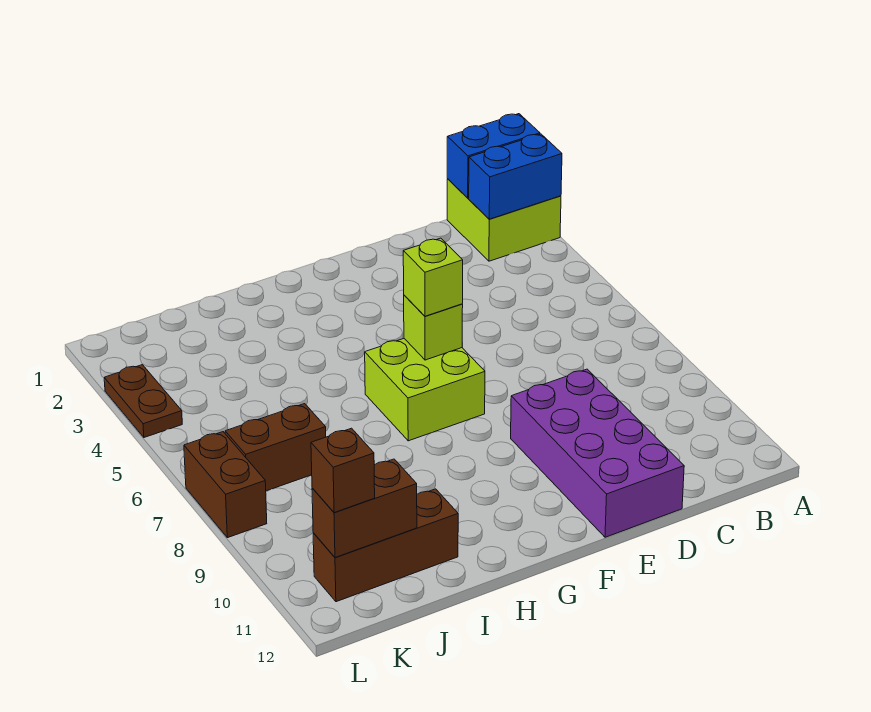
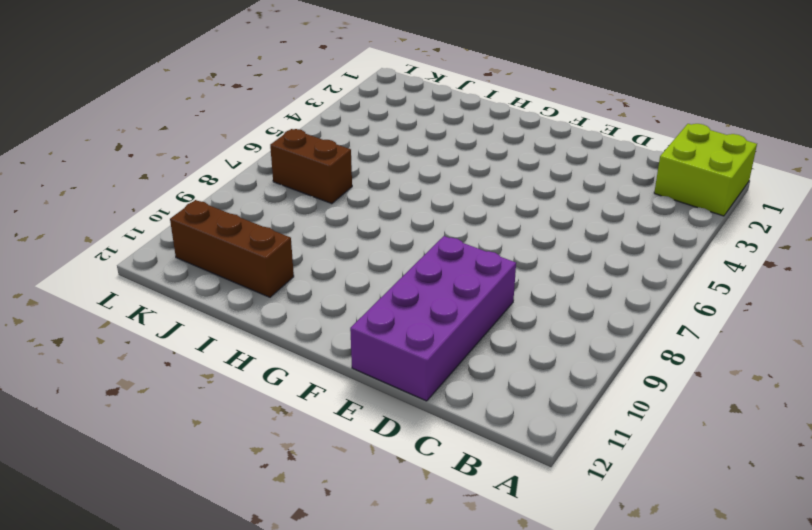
none -> lime brick F6:G7 level 1
none -> brown plate L3:L4 level 1
none -> brown brick L7:L8 level 1

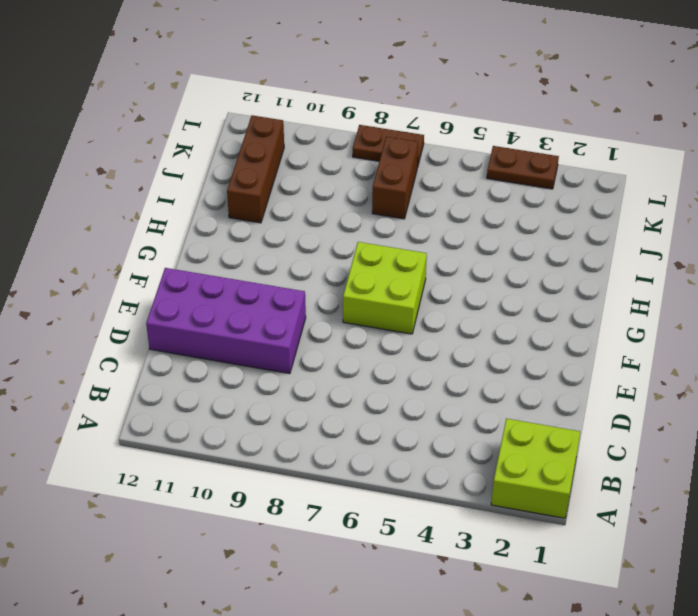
brown plate L7:L8 level 1 -> brown brick L7:L8 level 1
none -> blue brick A1:B1 level 2
none -> blue brick A2:B2 level 2
none -> lime brick F6 level 2

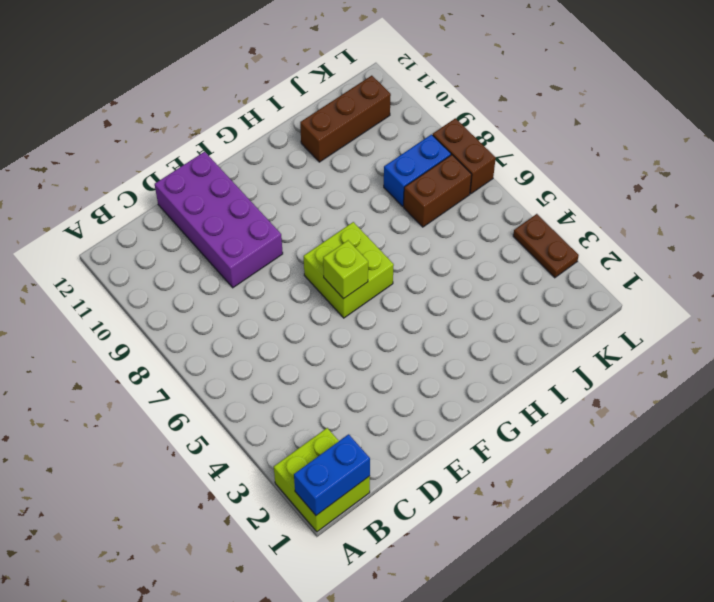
blue brick J8:K8 level 1 -> blue brick A2:B2 level 2
none -> brown brick J11:K11 level 2
none -> lime brick F6 level 3
none -> brown brick K11 level 3

